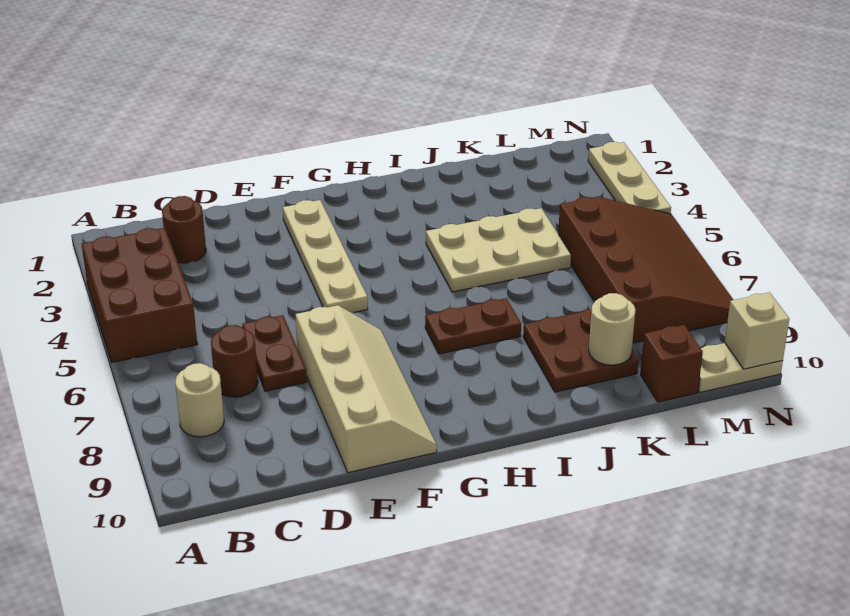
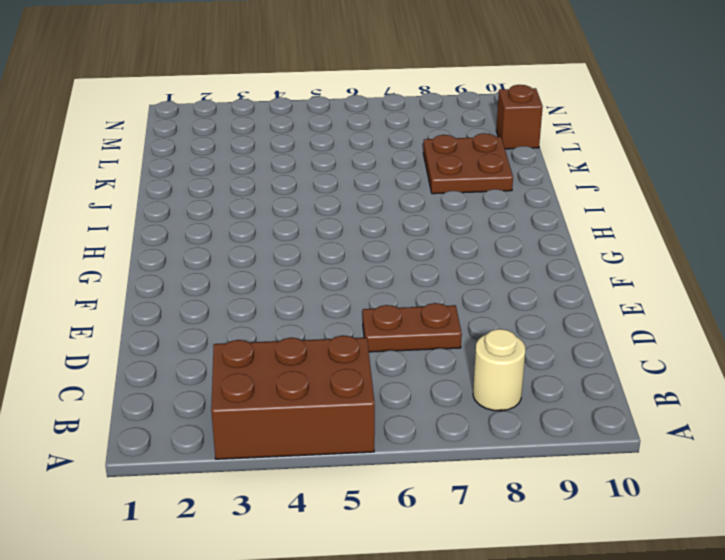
none -> brown round brick C2 level 1
none -> brown round brick C7 level 1
none -> tan slope E7:F10 level 1 top E

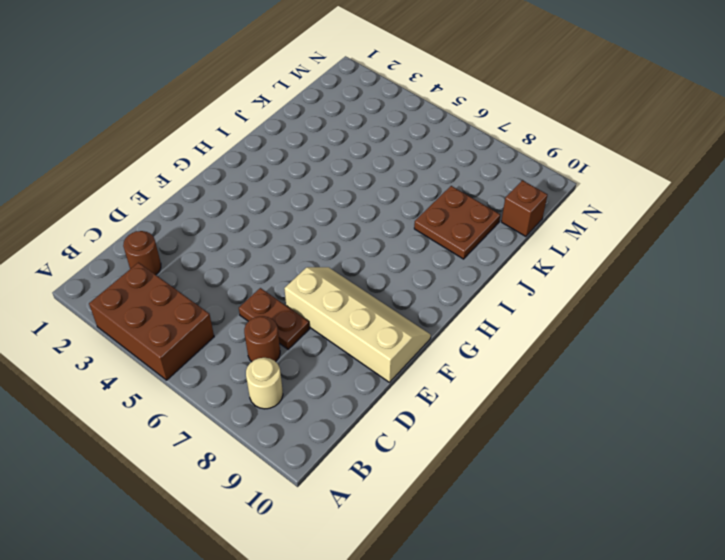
none -> tan plate F2:F5 level 1
none -> brown plate H7:I7 level 1
none -> tan plate I4:K5 level 1

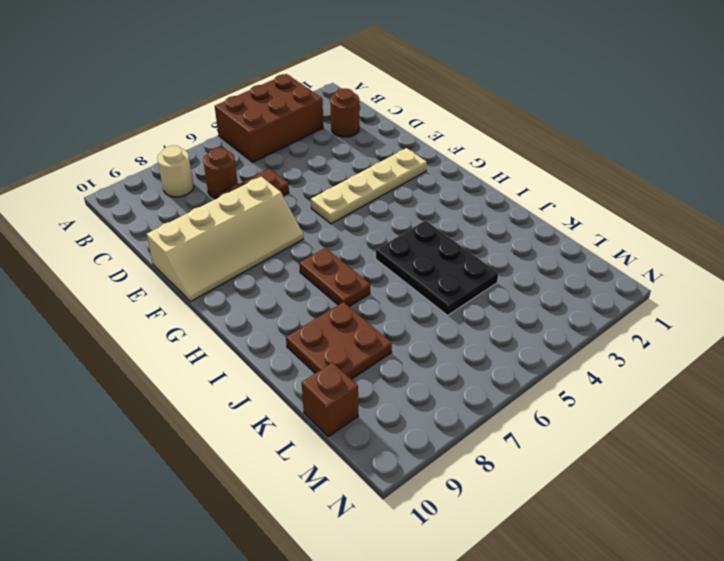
black plate I4:K5 level 1 -> tan plate I4:K5 level 1
none -> brown slope L5:N8 level 1 top L
none -> tan plate M10:N10 level 1
none -> tan plate N2:N4 level 1

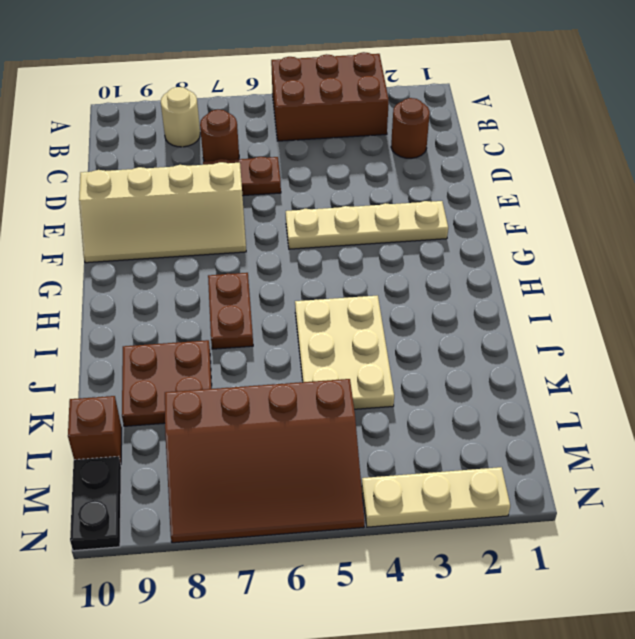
black plate M10:N10 level 1 -> tan plate M10:N10 level 1
none -> tan round brick K9 level 2
none -> tan brick N10 level 2

